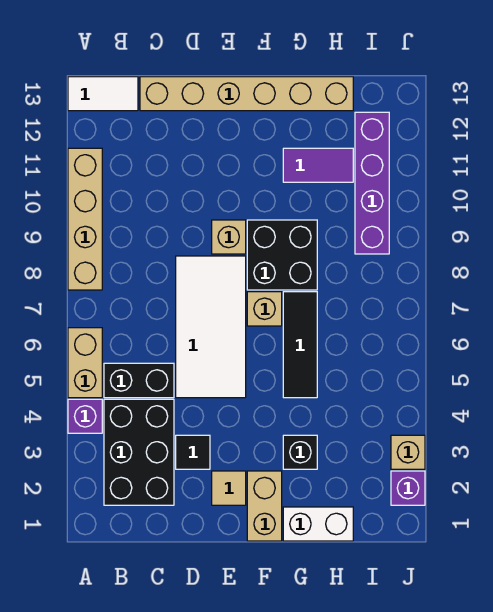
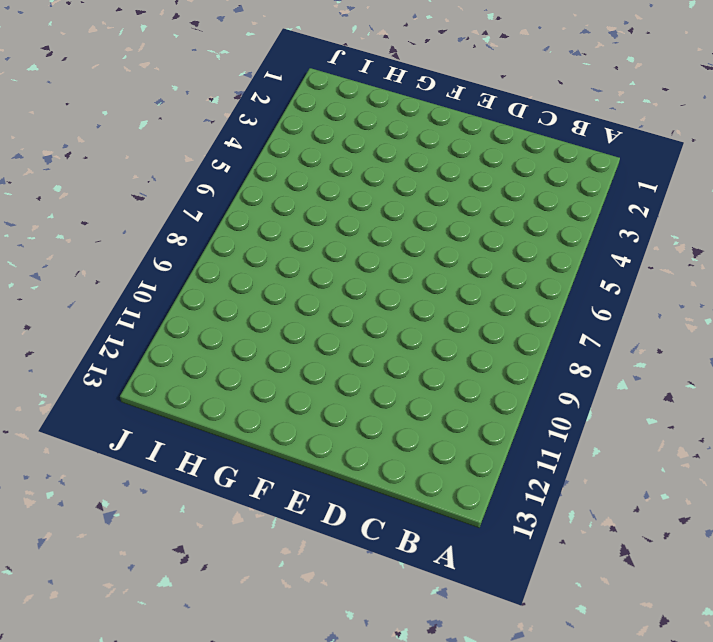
none -> purple brick A4 level 1
none -> tan brick A5:A6 level 1
none -> tan brick A8:A11 level 1

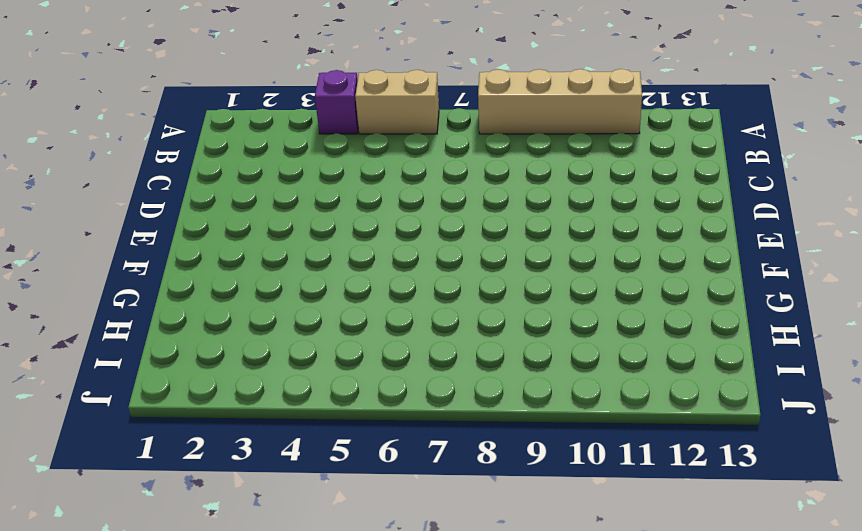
none -> white tile A13:B13 level 1
none -> black brick B2:C4 level 1
none -> black brick B5:C5 level 1

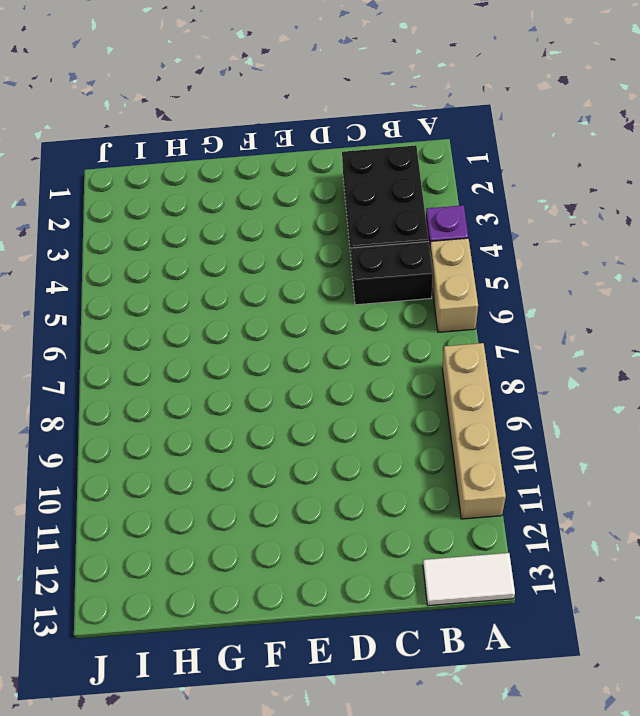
none -> tan brick C13:H13 level 1
none -> black tile D3 level 1
none -> white tile D5:E8 level 1

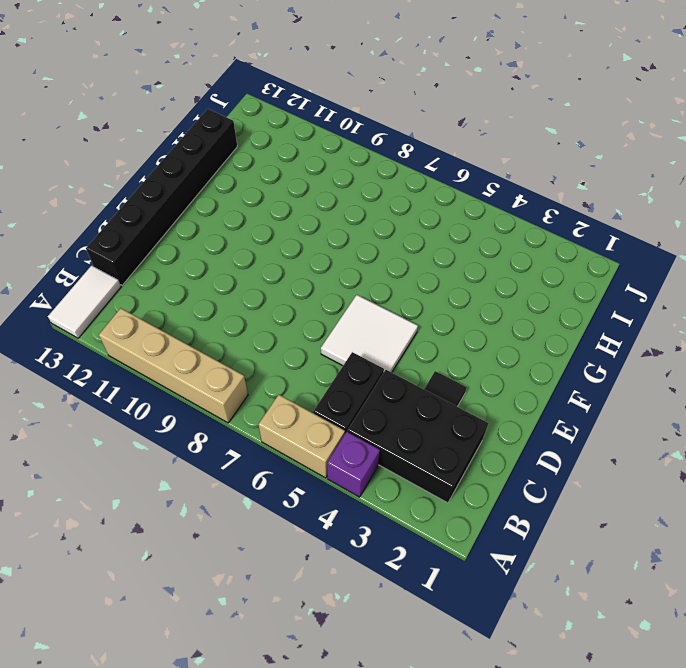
black brick C13:H13 level 1 -> tan brick C13:H13 level 1
white tile D5:E6 level 1 -> white tile D5:E8 level 1
none -> tan tile E2 level 1
none -> tan brick E9 level 1
none -> tan brick F1:F2 level 1

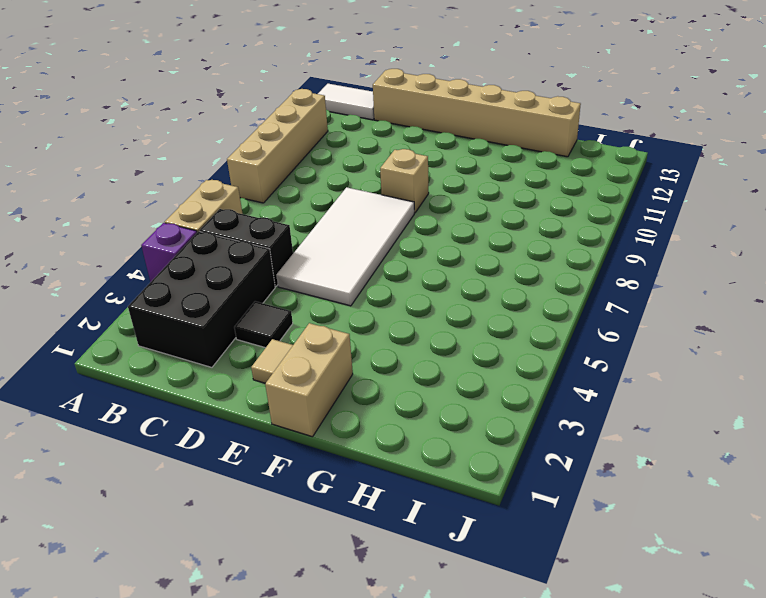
none -> tan brick F7 level 1
none -> black brick F8:G9 level 1
none -> white brick G1:H1 level 1

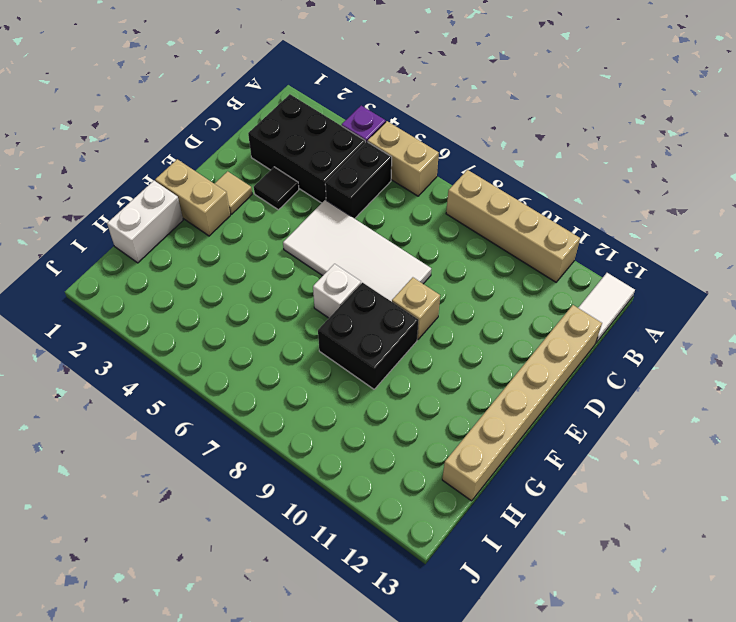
white brick F7 level 1 -> tan brick F7 level 1
none -> black brick G3 level 1
none -> black tile G5:G7 level 1
none -> purple tile G11:H11 level 1

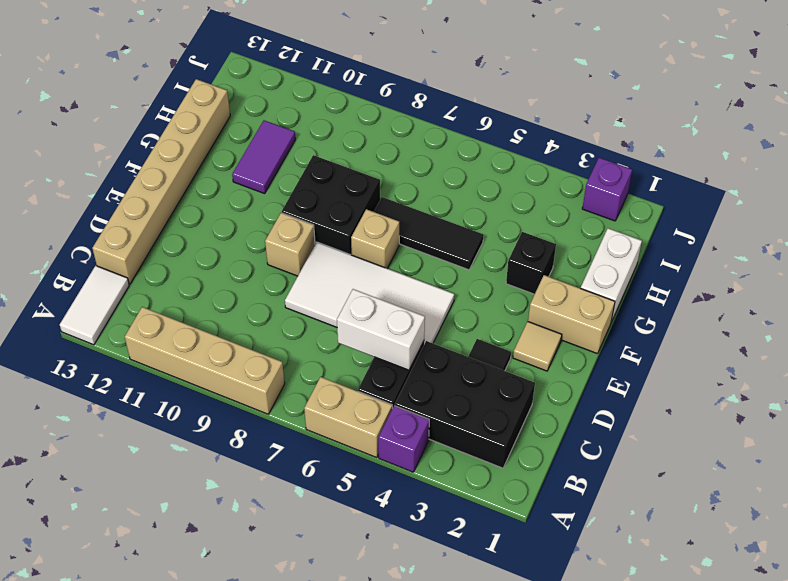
white brick C5:C6 level 2 -> none
none -> purple brick I9:I12 level 1
none -> tan brick J3 level 1

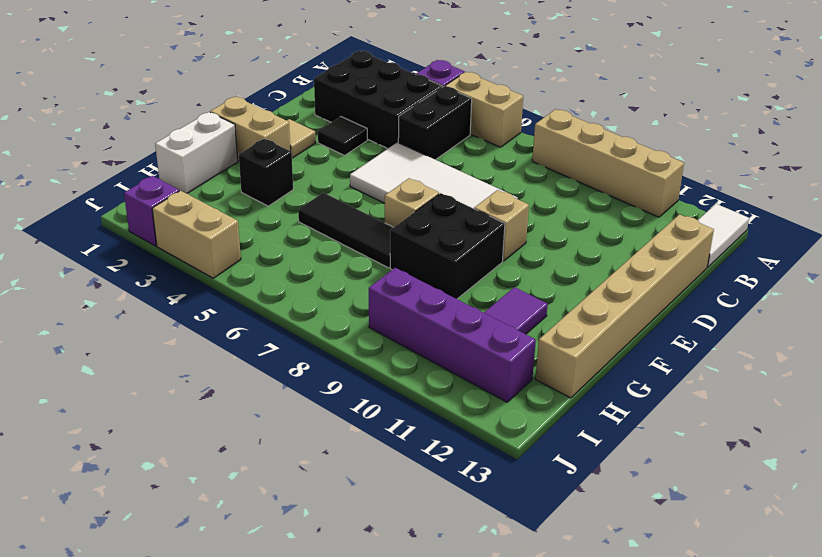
tan brick J3:J4 level 1 -> tan brick J3 level 1

